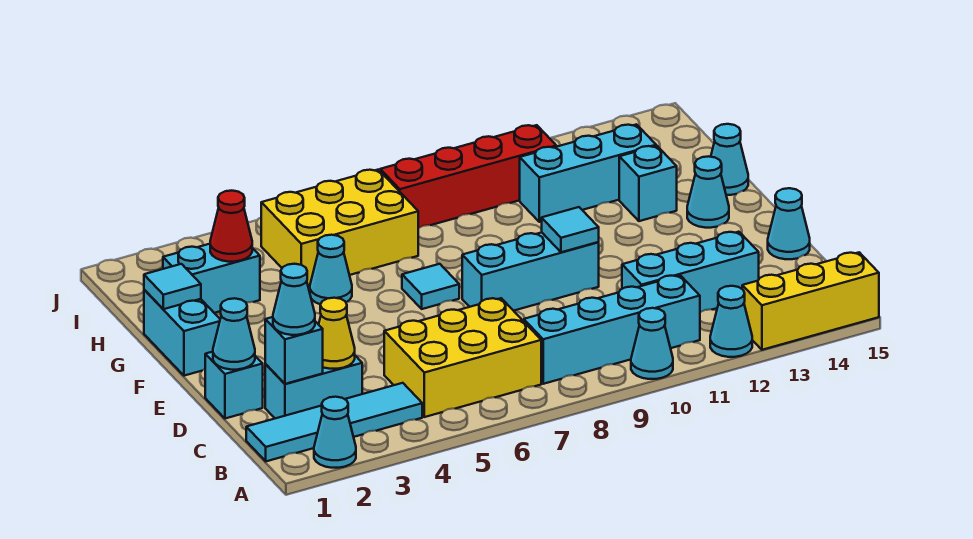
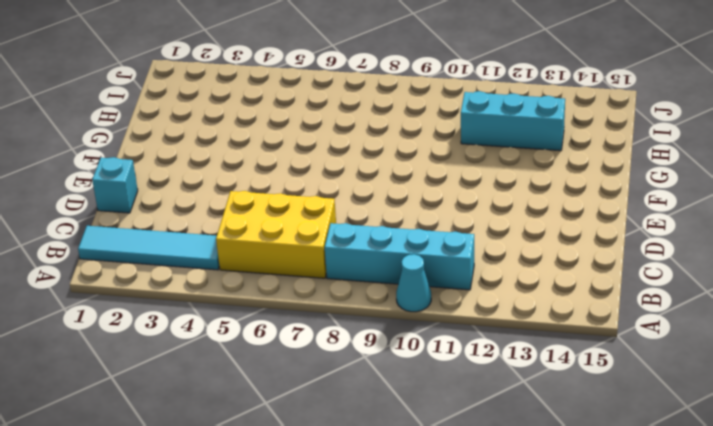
none -> cyan cone A2 level 1
none -> cyan cone A12 level 1
none -> yellow brick A13:A15 level 1

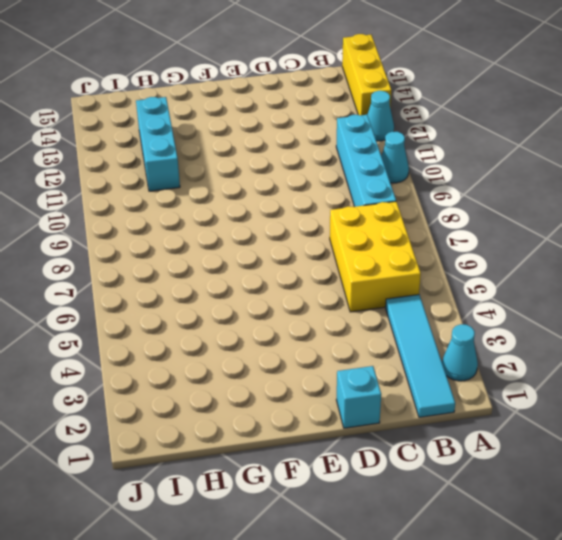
none -> cyan brick C2:C3 level 1
none -> cyan brick C11:C13 level 1
none -> cyan cone D15 level 1

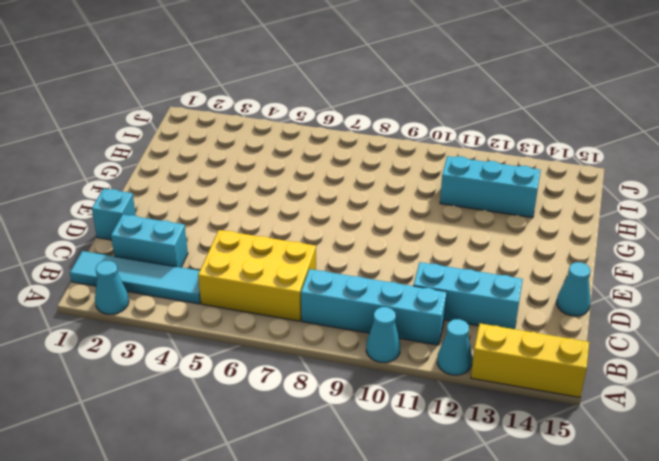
none -> cyan brick E8:E10 level 1
none -> cyan brick F1:G1 level 1
none -> cyan tile F7 level 1

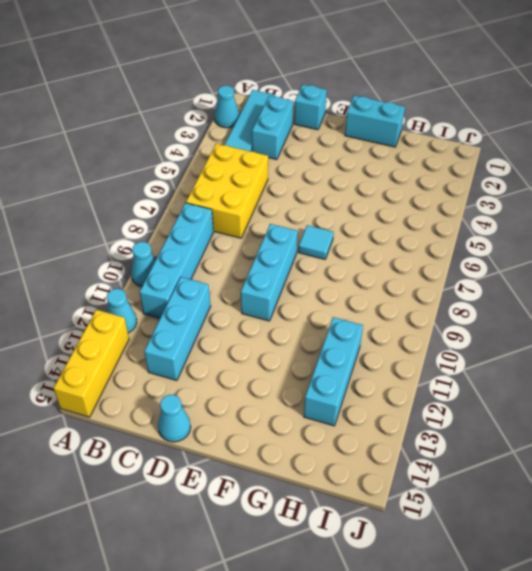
none -> cyan cone F14 level 1
none -> cyan cone G5 level 1
none -> cyan brick G13 level 1

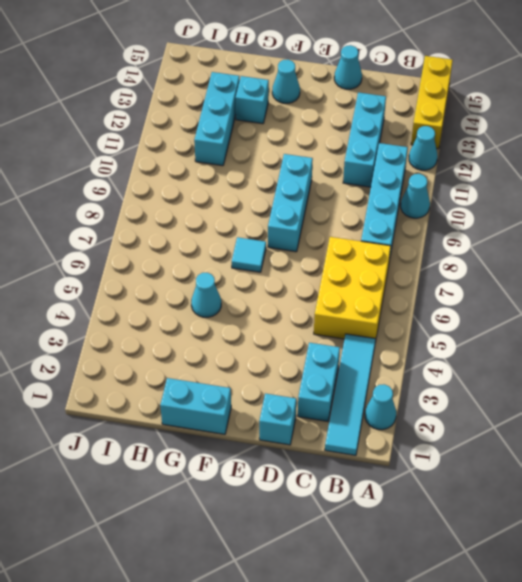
none -> cyan cone G15 level 1
none -> cyan brick H2:H3 level 1
none -> yellow brick H5:I7 level 1

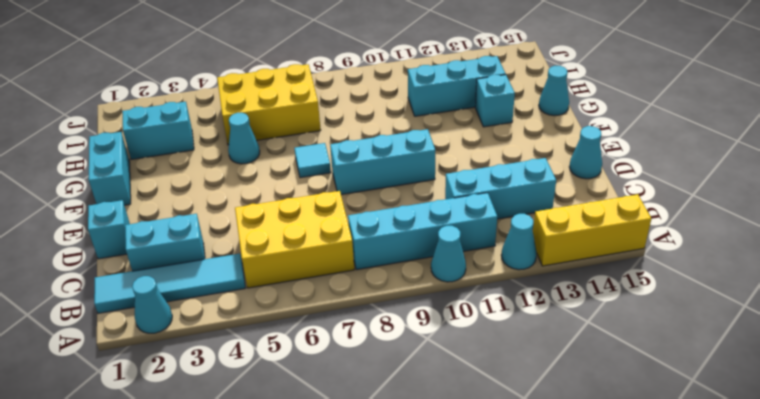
none -> cyan cone F14 level 1
none -> red brick I8:I11 level 1
none -> cyan brick C2 level 2

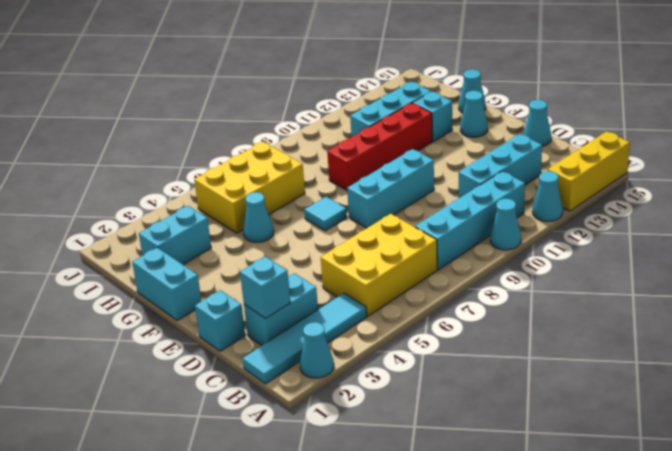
red brick G9:G12 level 1 -> red brick I8:I11 level 1
none -> yellow cone C3 level 2
none -> cyan cone D1 level 2
none -> cyan tile E10 level 2

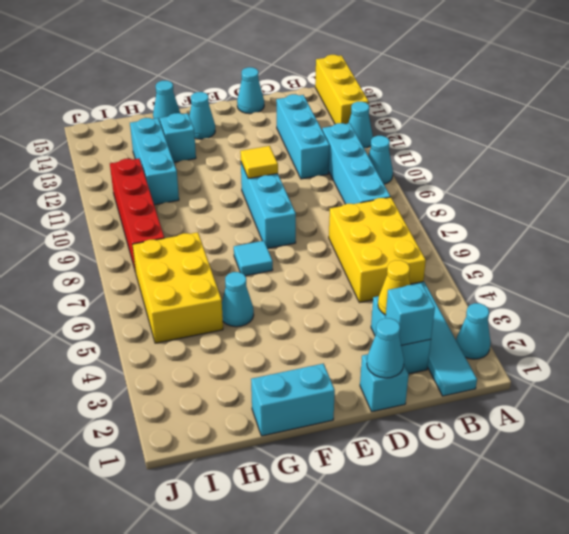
yellow tile E10 level 2 -> cyan tile E10 level 2
none -> cyan brick H2:H3 level 1
none -> cyan tile G1 level 2
none -> red cone H3 level 2

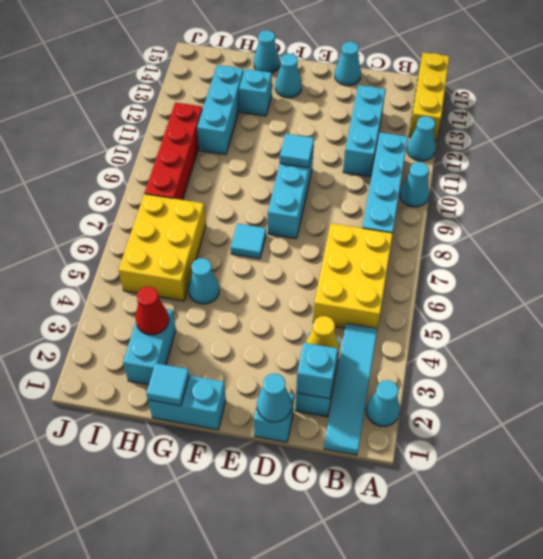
none -> cyan cone C2 level 3

